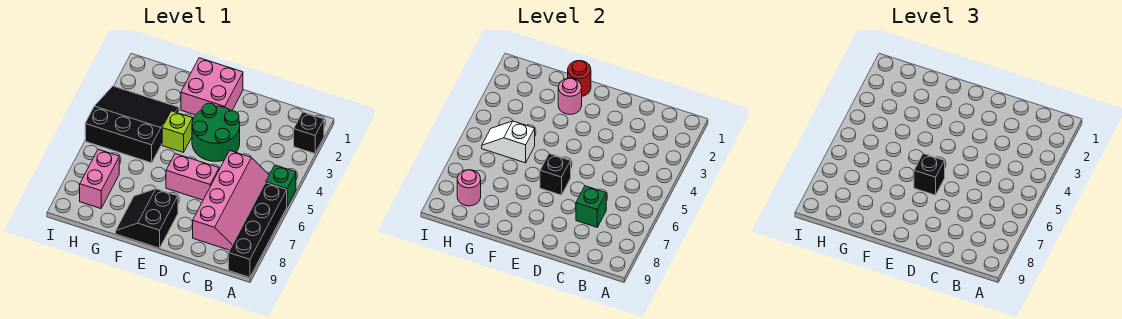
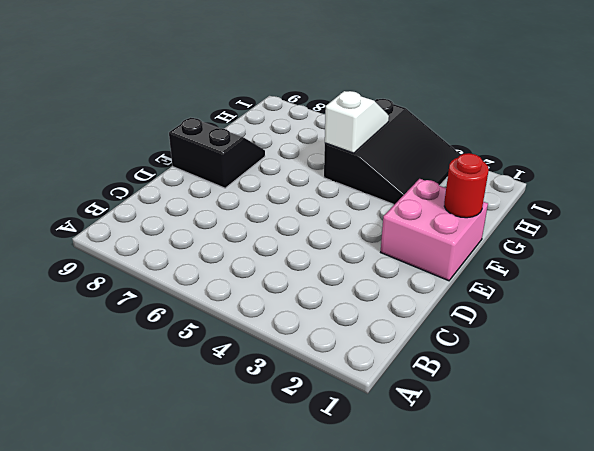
none -> black brick A2 level 1
none -> green brick A5 level 1
none -> black brick A6:A9 level 1

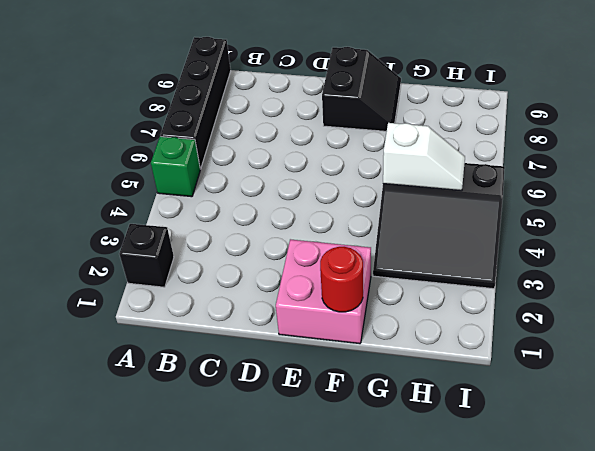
none -> pink slope B5:C8 level 1 top C
none -> green round brick D3:E4 level 1
none -> pink brick D6:E6 level 1

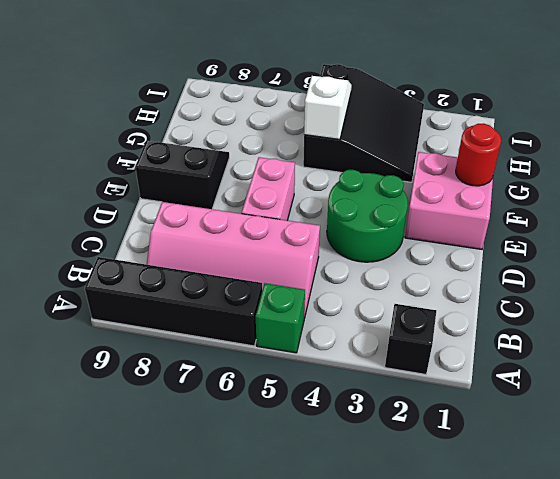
none -> lime brick F4 level 1
none -> pink brick H7:H8 level 1
none -> green brick C7 level 2

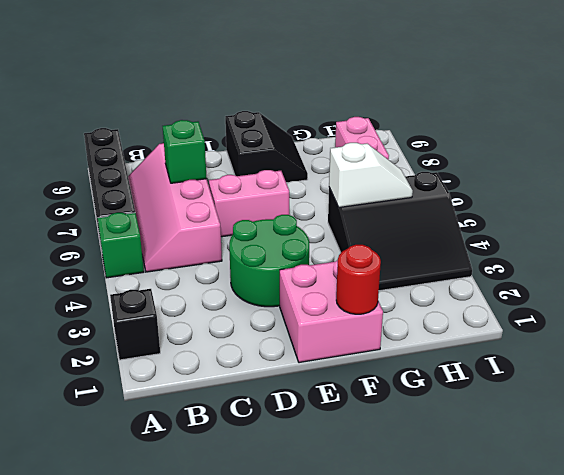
none -> lime brick F4 level 1
none -> black brick E6 level 2
none -> pink round brick F2 level 2

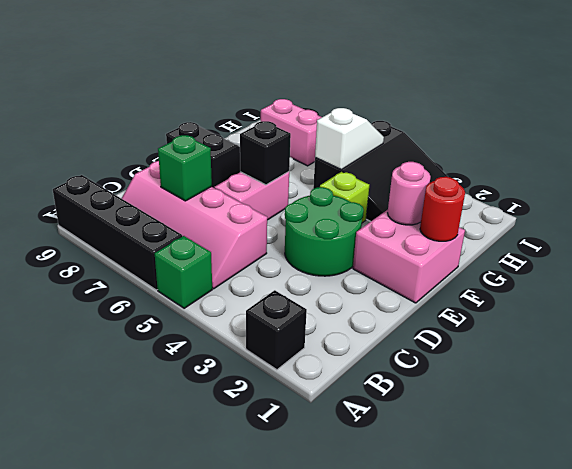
none -> pink round brick H8 level 2
none -> black brick E6 level 3

